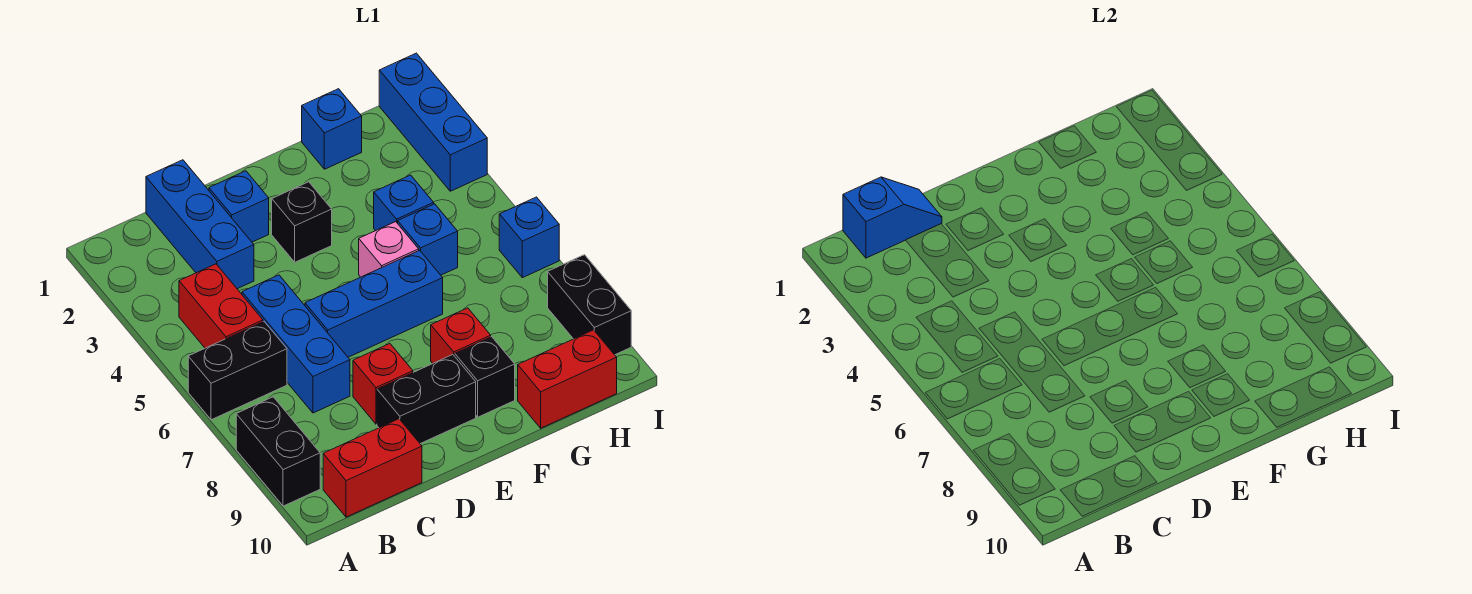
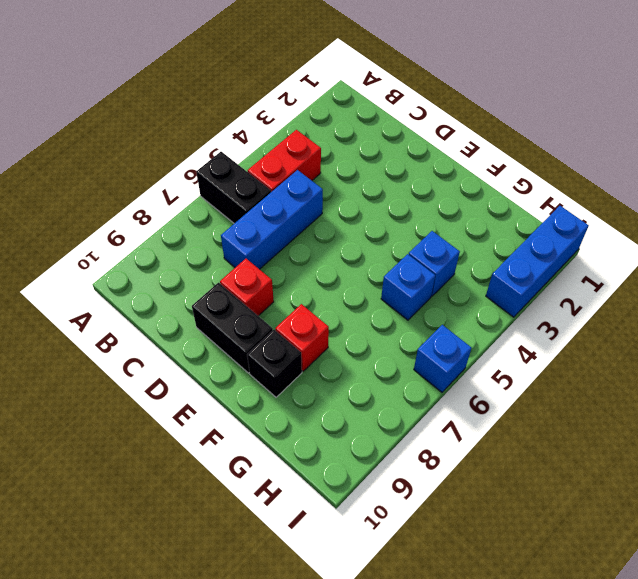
none -> black brick A8:A9 level 1
none -> red brick B10:C10 level 1
none -> blue brick C1:C3 level 1

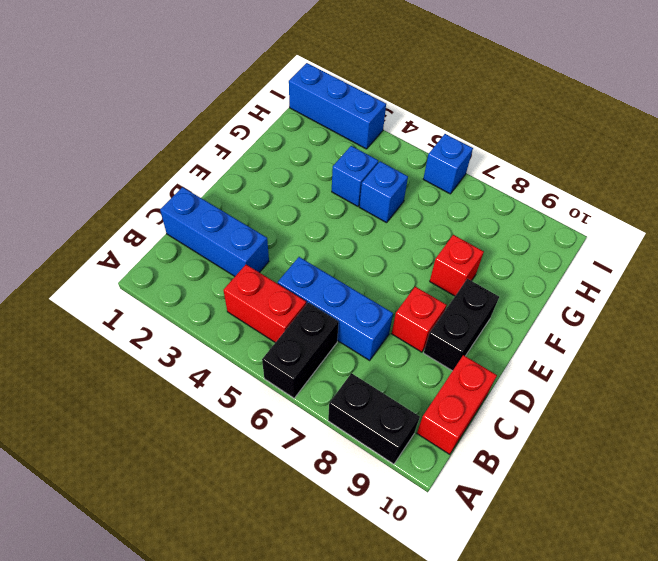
none -> blue brick D2 level 1
none -> blue brick D6:F6 level 1
none -> black brick E3 level 1

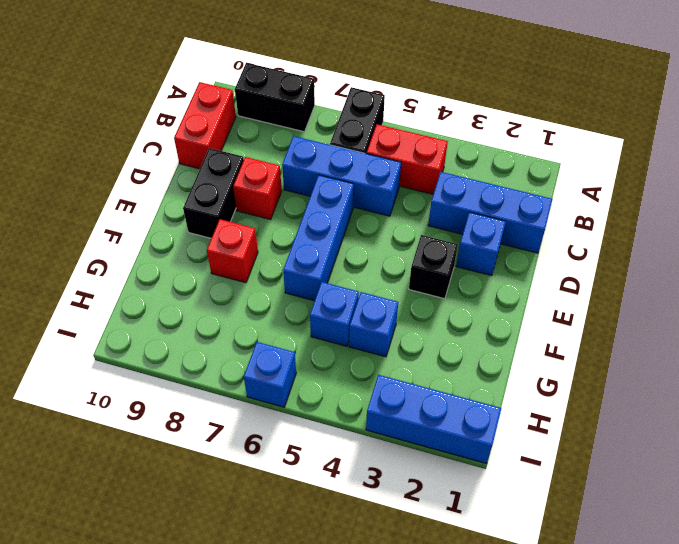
none -> pink brick F5 level 1
none -> black brick F9 level 1
none -> blue brick G1 level 1

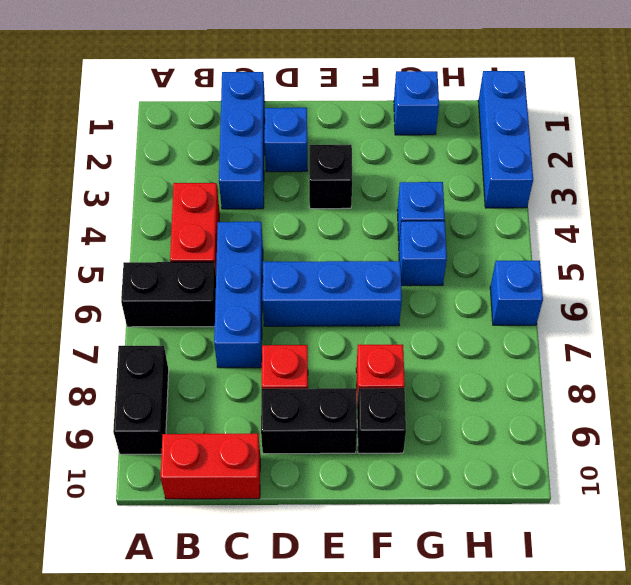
none -> pink brick F5 level 1
none -> red brick G10:H10 level 1
none -> black brick I8:I9 level 1

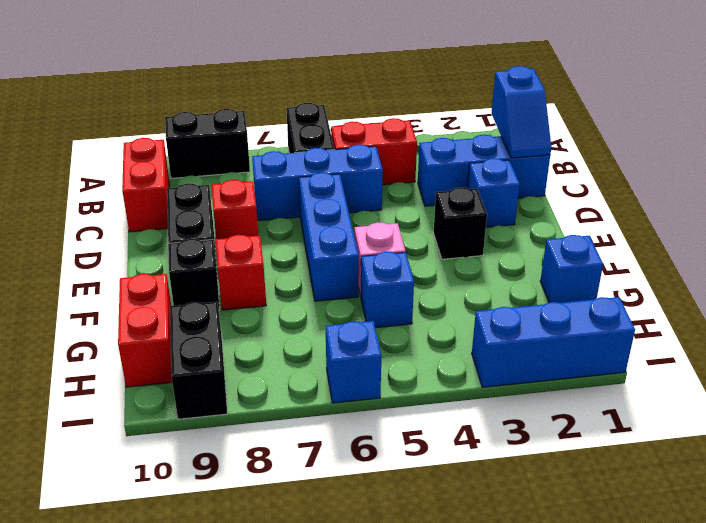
black brick H9:I9 level 1 -> black brick I8:I9 level 1
none -> blue brick G4 level 1

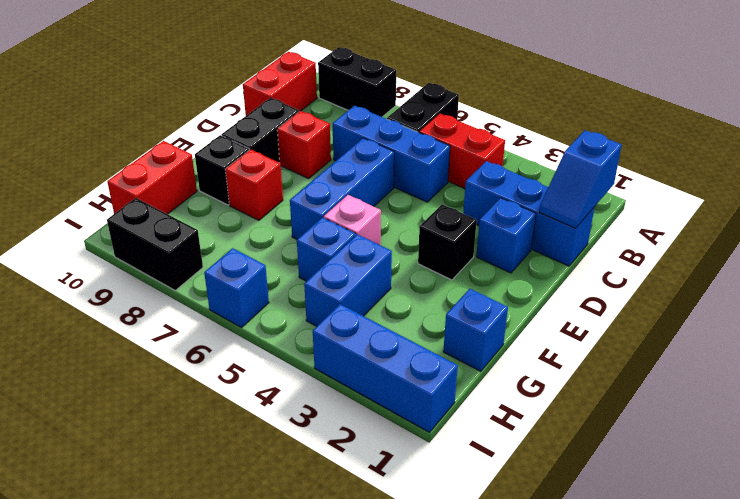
blue brick G4:H4 level 1 -> blue brick G4 level 1

